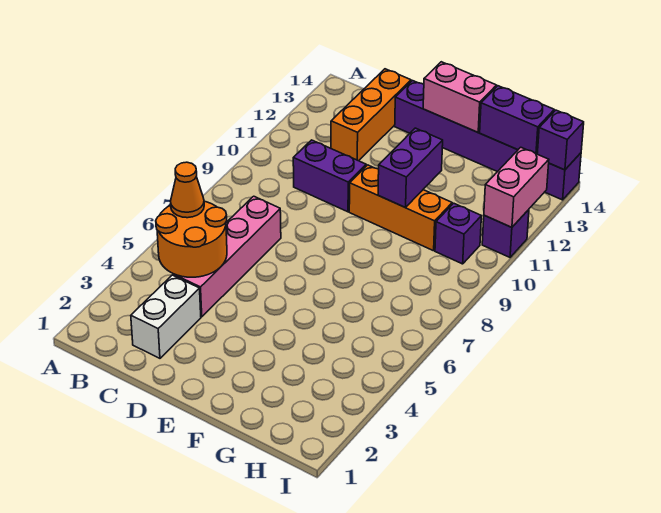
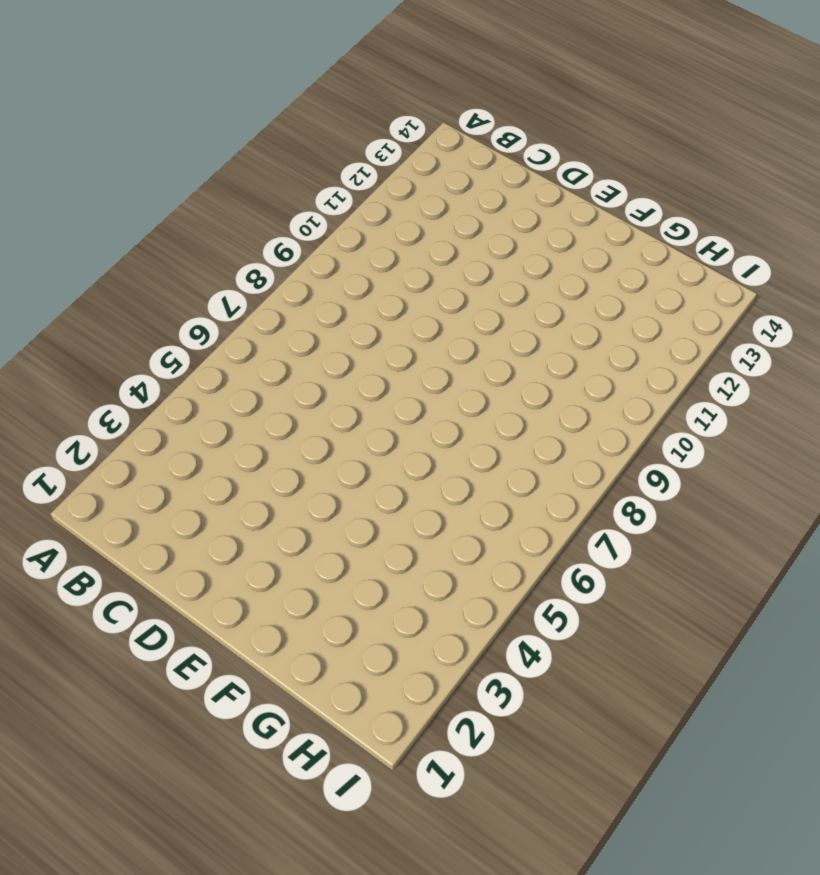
none -> white brick C2:C3 level 1
none -> pink brick C4:C7 level 1
none -> purple brick C10:D10 level 1

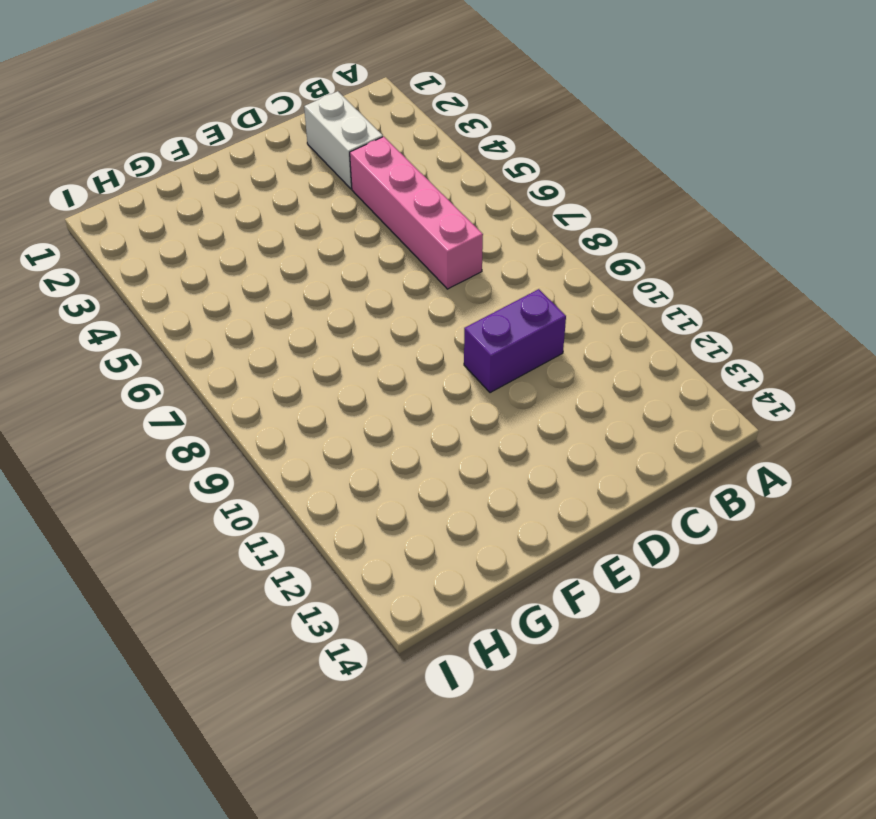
none -> orange brick C12:C14 level 1
none -> purple brick D14:I14 level 1
none -> orange brick E10:G10 level 1

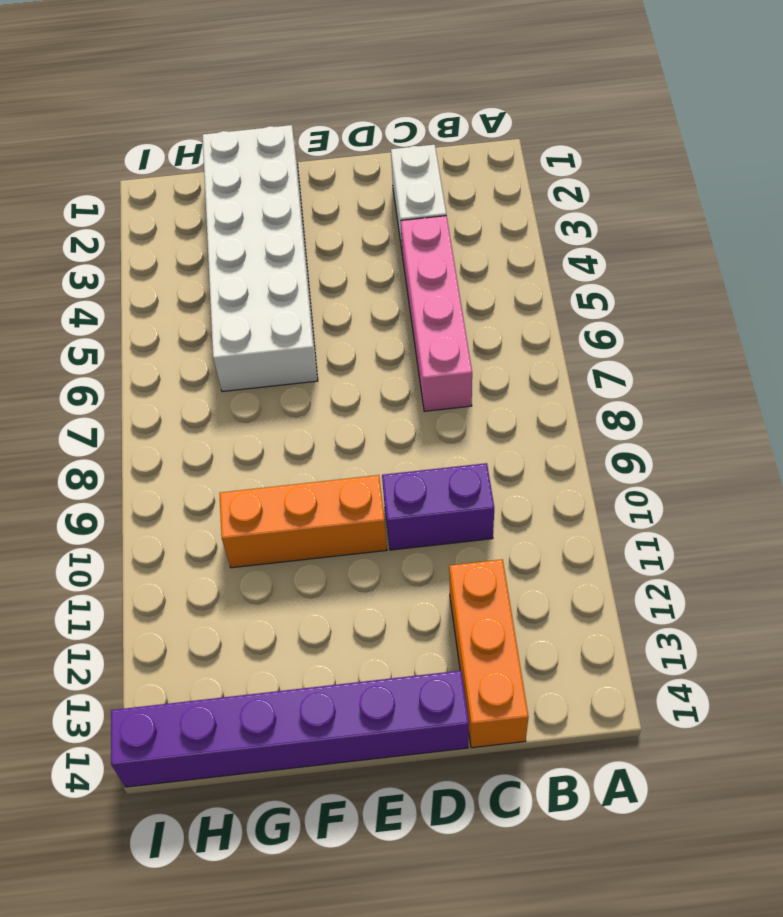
white brick F1:G6 level 1 -> none
none -> purple brick H10 level 1
none -> purple brick I11 level 1
none -> orange round brick B4:C5 level 2

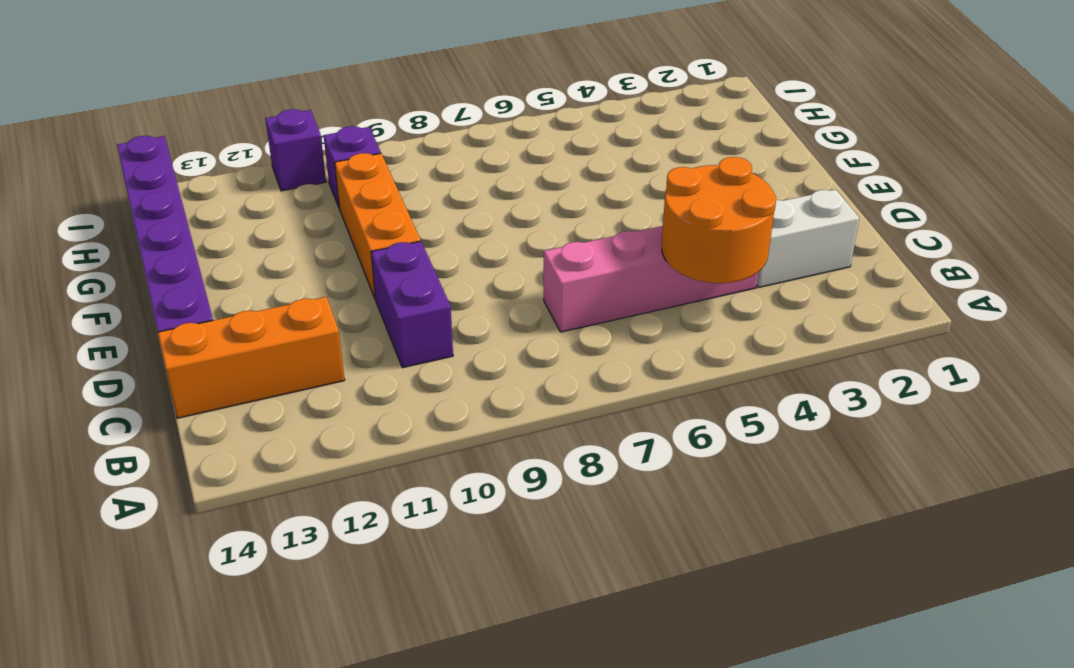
none -> pink brick E14:F14 level 2
none -> purple brick F10:F11 level 2
none -> purple brick G14:H14 level 2

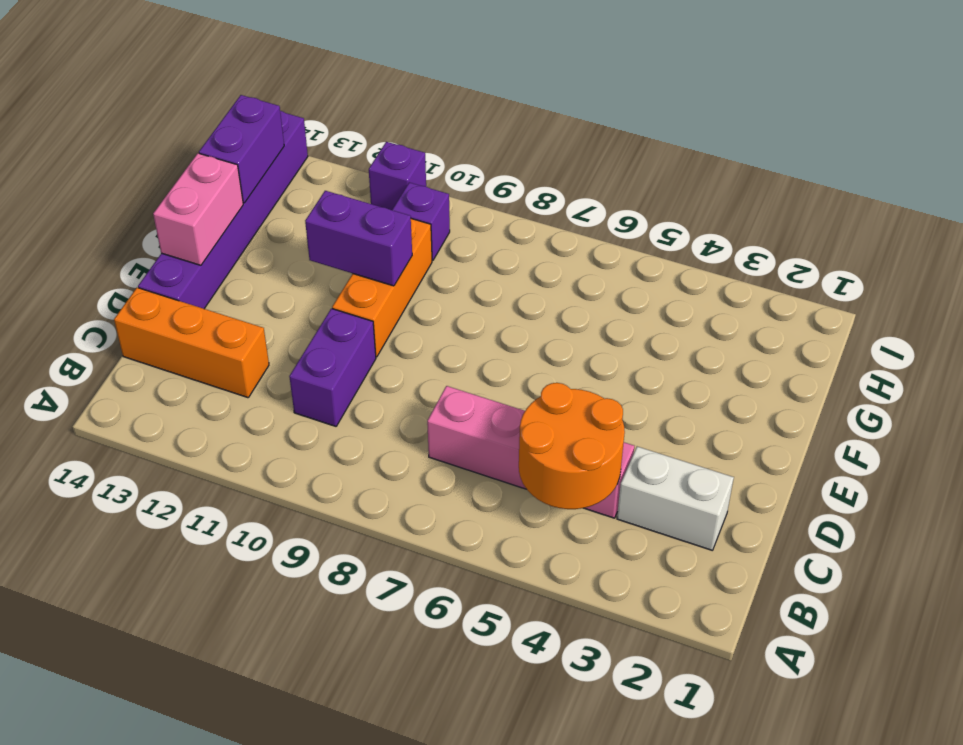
none -> pink brick I11:I12 level 2
none -> purple brick I14 level 2
none -> orange cone B5 level 3

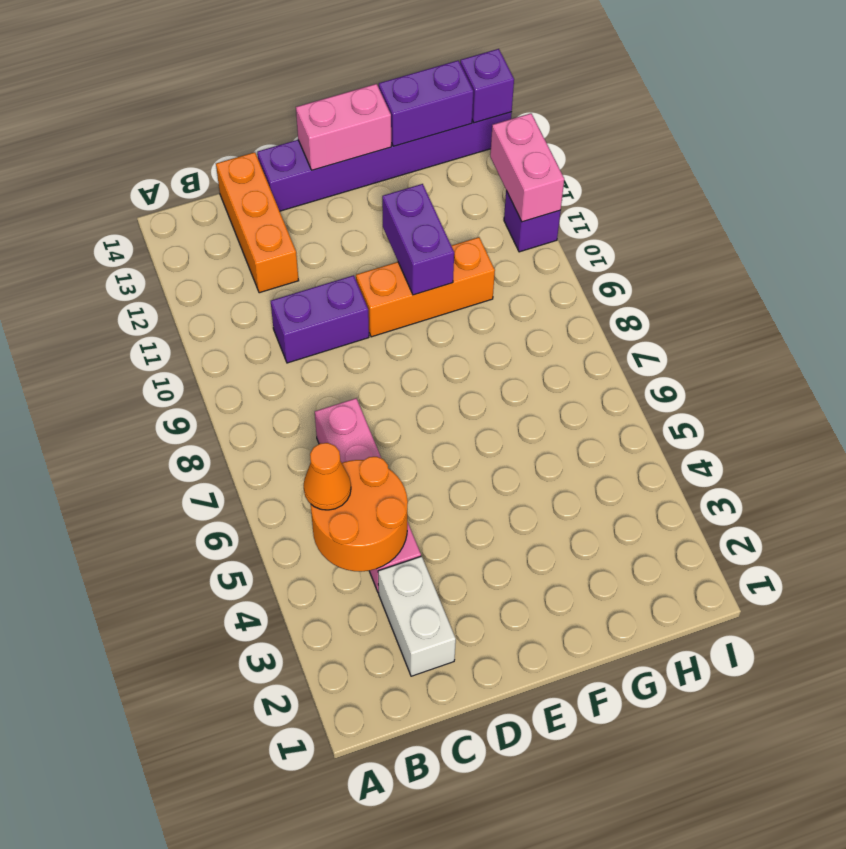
none -> purple brick H10 level 1

